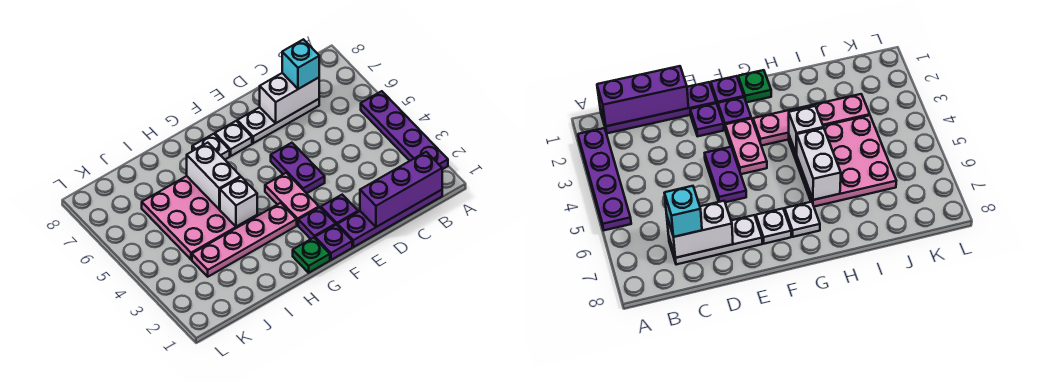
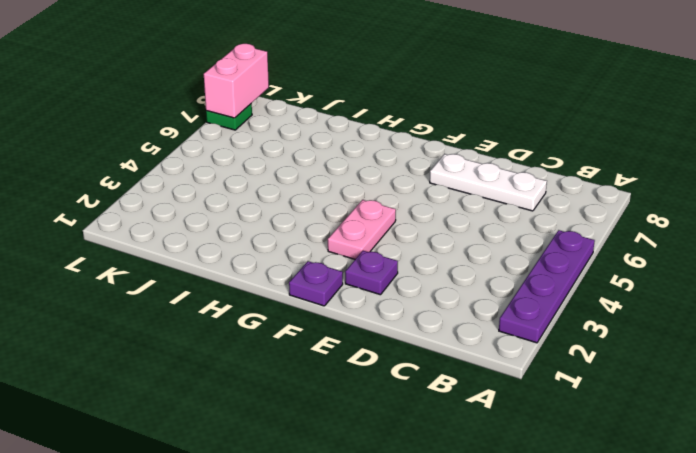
green plate L7 level 1 -> green plate G1 level 1
pink brick L7:L8 level 2 -> none
none -> purple plate B1:E1 level 1
none -> purple plate E4:E5 level 1
none -> purple plate F2 level 1

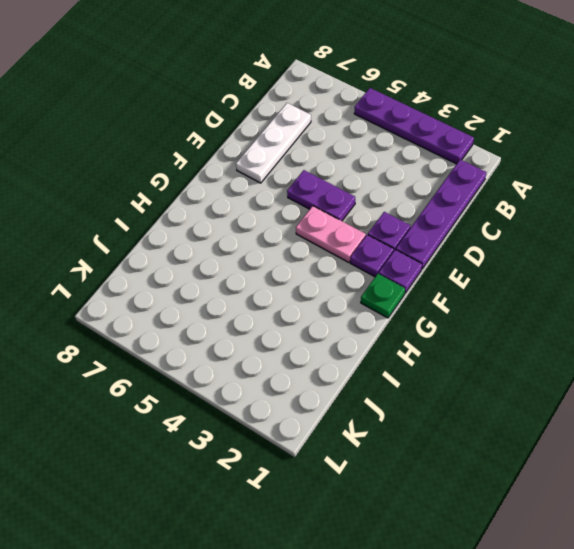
none -> white plate F7 level 1
none -> pink plate G3:J3 level 1
none -> white plate G7 level 1

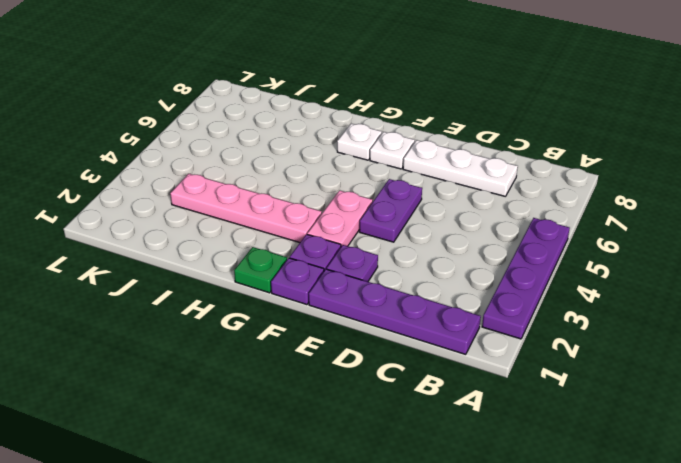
none -> pink plate H4:J6 level 1
none -> purple brick B1:D1 level 2
none -> white brick C7:D7 level 2

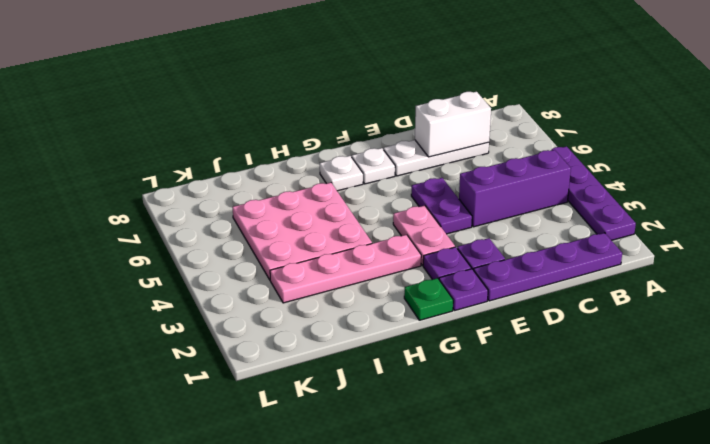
purple brick B4:D4 level 1 -> purple brick B1:D1 level 2
none -> white brick H4 level 2
none -> white brick H5:H6 level 2
none -> cyan brick C7 level 3

